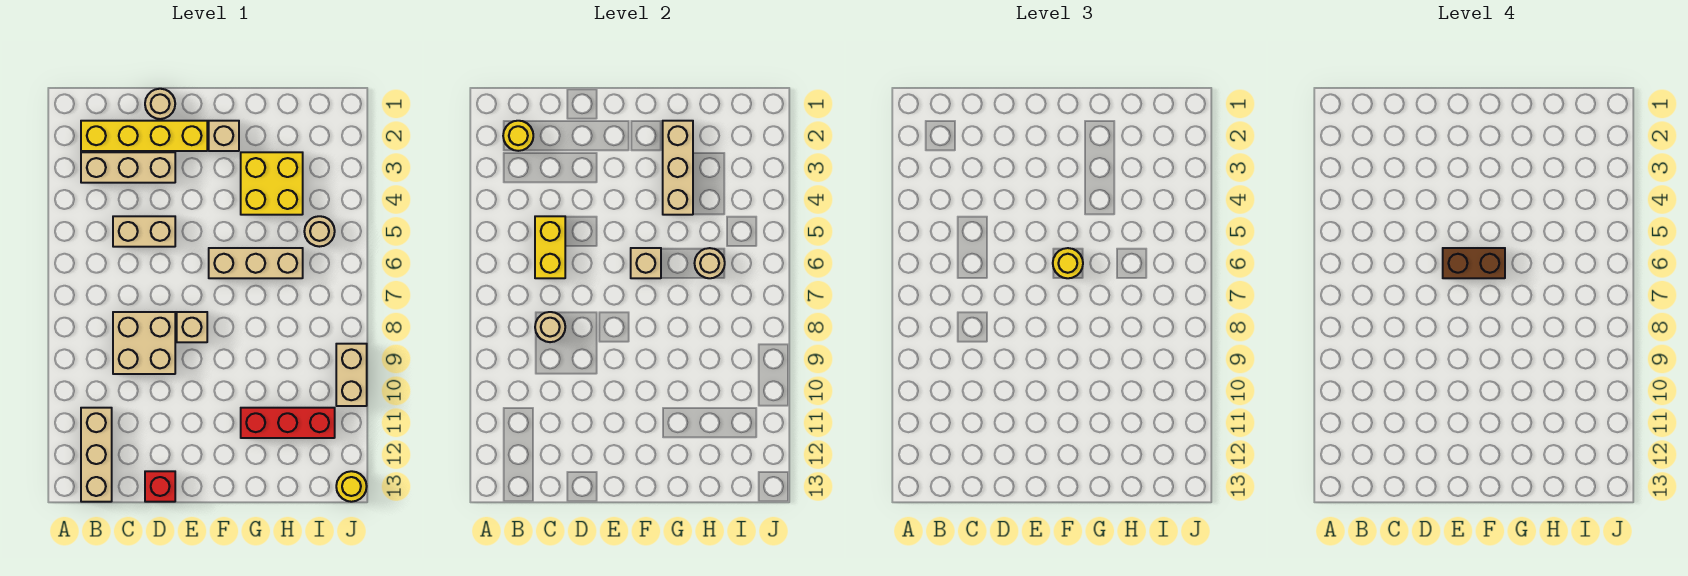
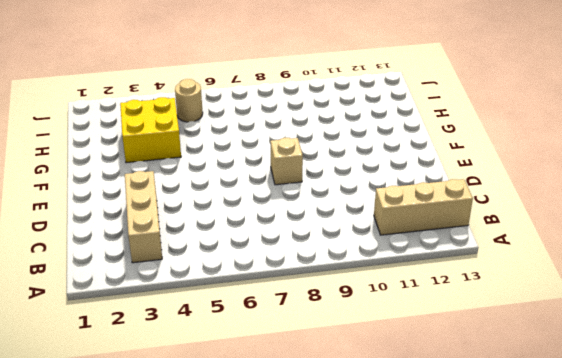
none -> yellow brick B2:E2 level 1
none -> tan brick C5:D5 level 1
none -> tan brick C8:D9 level 1

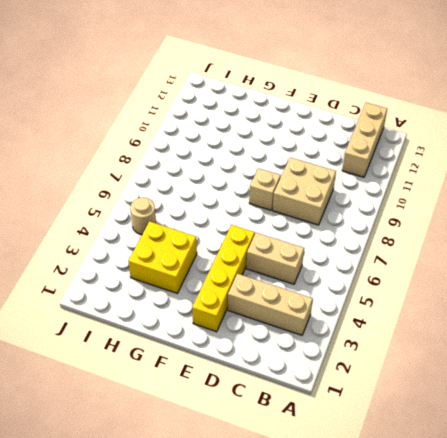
yellow brick E2:E5 level 1 -> yellow brick B2:E2 level 1
none -> tan round brick D1 level 1
none -> red brick D13 level 1
none -> tan brick F2 level 1

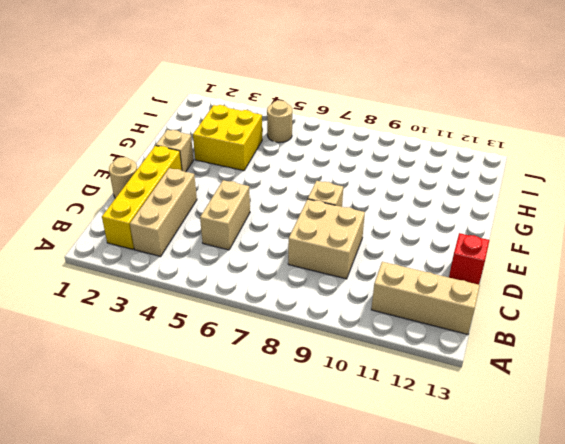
none -> tan brick F6:H6 level 1
none -> red brick G11:I11 level 1
none -> tan brick J9:J10 level 1

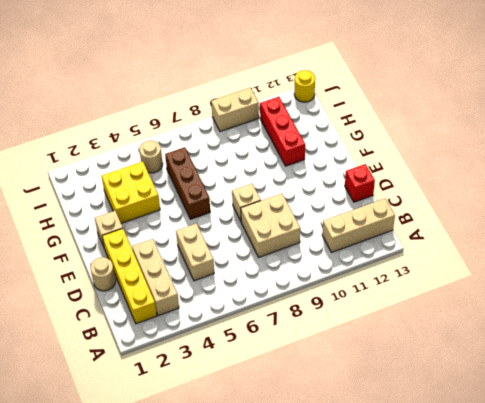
brown brick F6:H6 level 1 -> tan brick F6:H6 level 1
none -> yellow round brick B2 level 2
none -> yellow brick C5:C6 level 2
none -> tan round brick C8 level 2

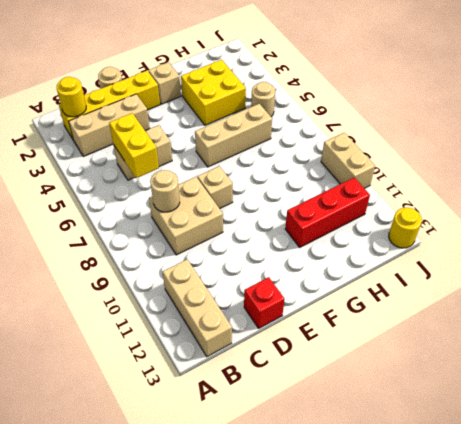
none -> tan brick F6 level 2
none -> tan brick G2:G4 level 2
none -> tan round brick H6 level 2

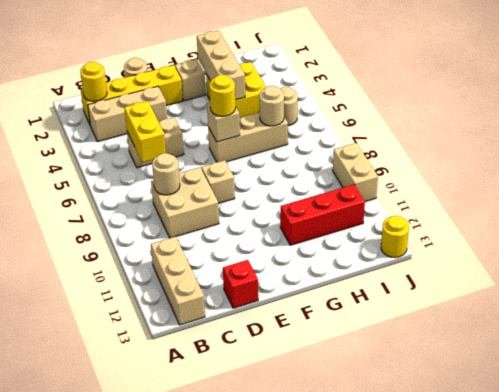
none -> brown brick E6:F6 level 4

